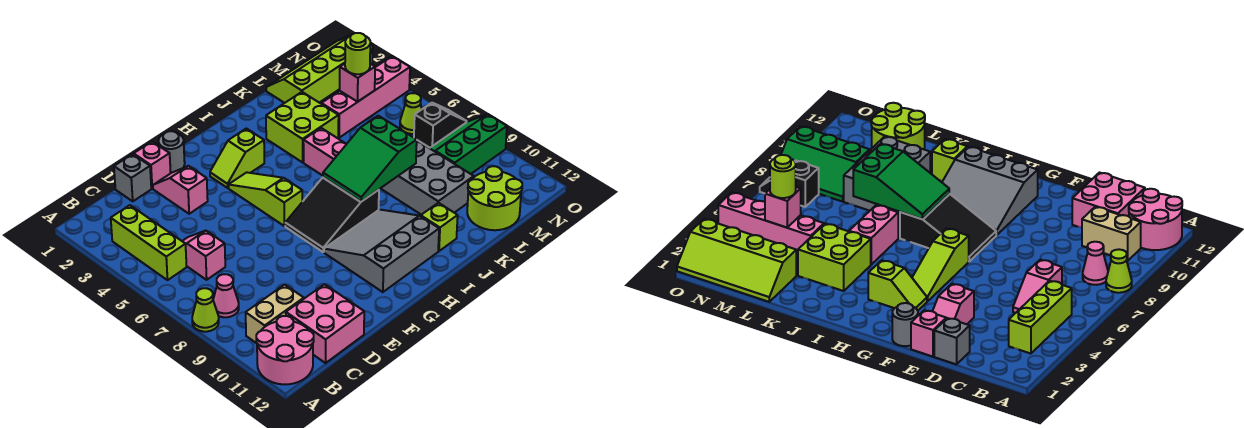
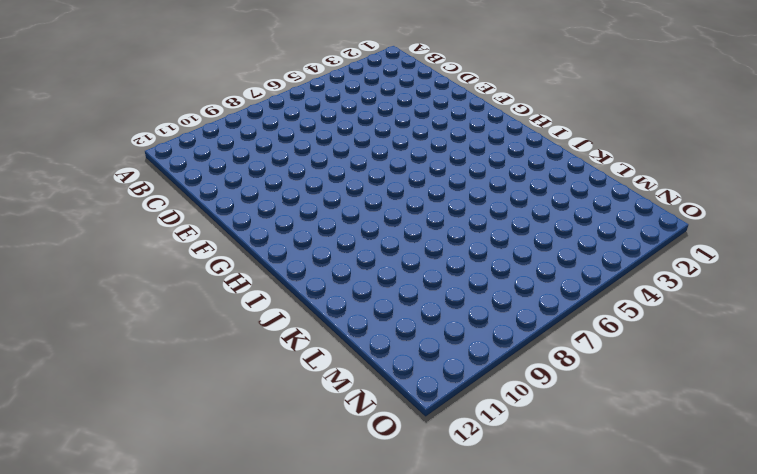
none -> lime cone A8 level 1
none -> pink round brick A11:B12 level 1
none -> lime brick B3:B5 level 1

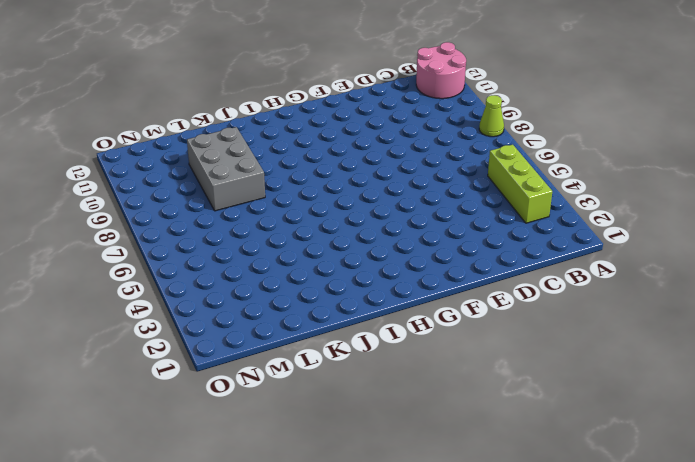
none -> pink cone B8 level 1
none -> tan brick B10:C10 level 1
none -> pink slope C5:C6 level 1 top 6

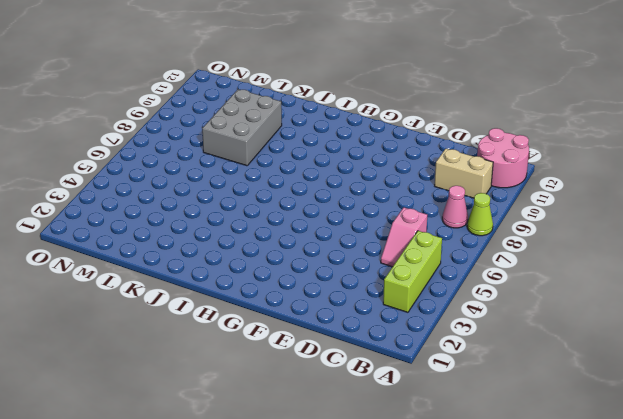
none -> pink brick C11:D12 level 1
none -> grey brick D1 level 1
none -> pink brick E1 level 1

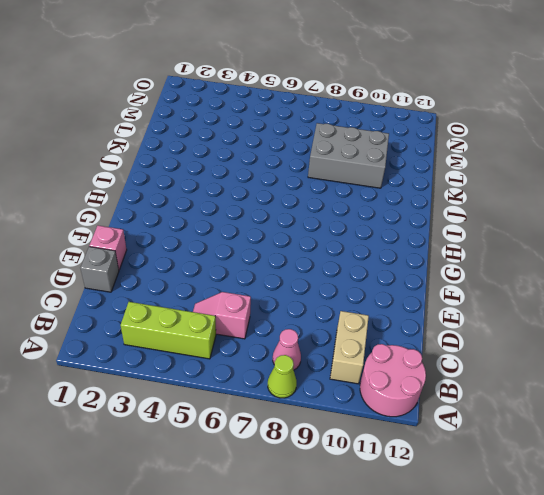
none -> pink brick C11:D12 level 1
none -> pink slope E2:E3 level 1 top 3
none -> grey round brick F1 level 1

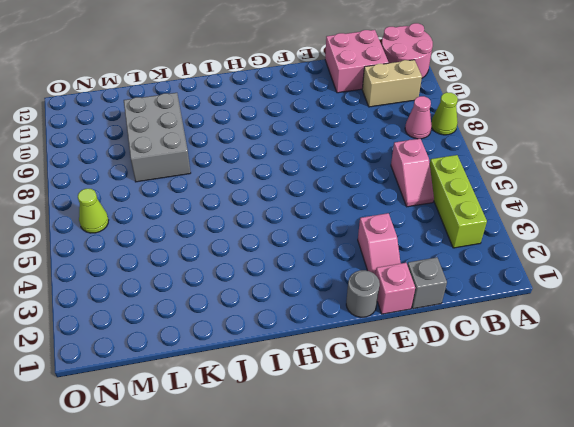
none -> lime slope G3:H3 level 1 top H
none -> lime slope G4:G6 level 1 top 6
none -> black slope G7:I8 level 1 top I

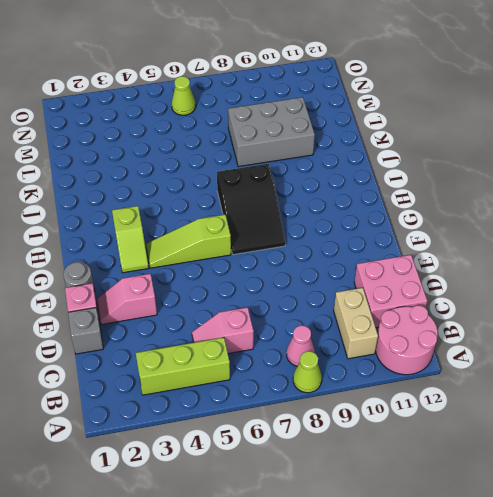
none -> grey slope G9:I11 level 1 top 11
none -> lime brick J3:K4 level 1
none -> pink brick J5:J6 level 1

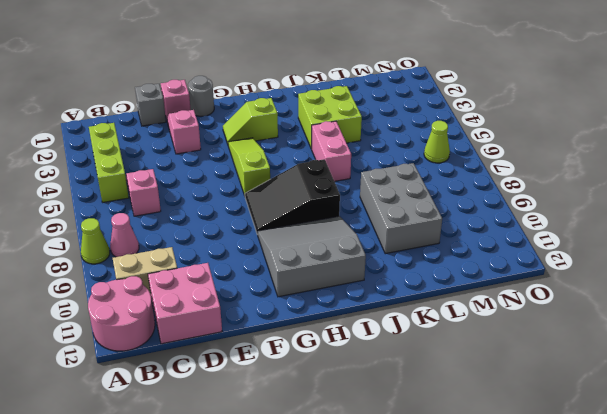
none -> lime brick J11 level 1
none -> lime slope L1:O2 level 1 top 2
none -> pink brick L4:O4 level 1

